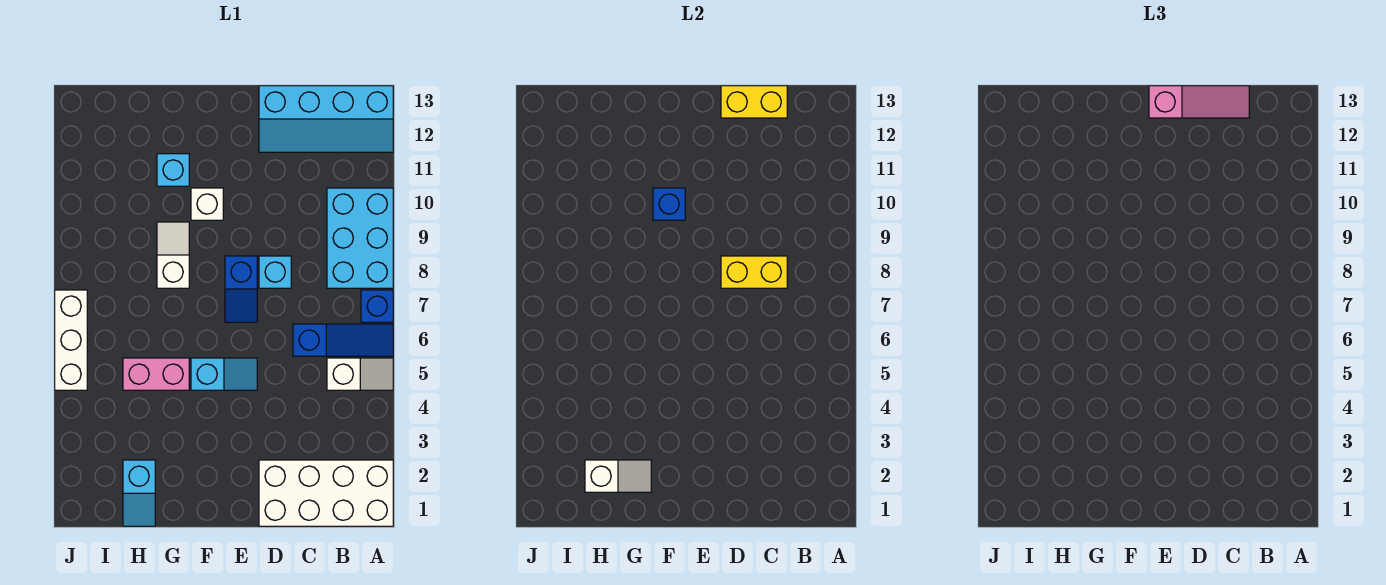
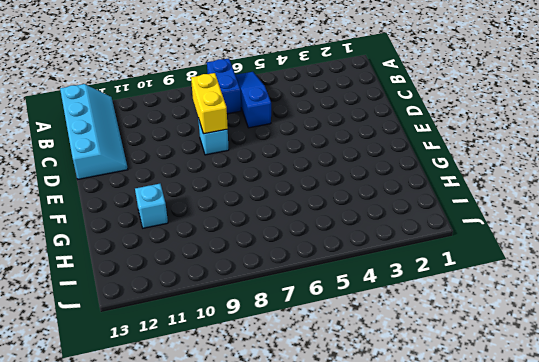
blue brick A7:B7 level 1 -> blue brick A7 level 1
none -> white brick A1:D2 level 1
none -> white slope A5:B5 level 1 top B
none -> cyan brick A8:B10 level 1

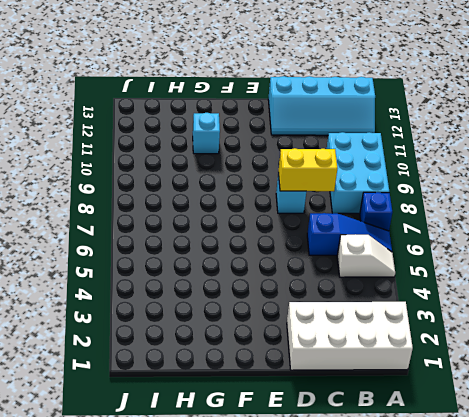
none -> cyan slope E5:F5 level 1 top F
none -> blue slope E7:E8 level 1 top 8
none -> white brick F10 level 1

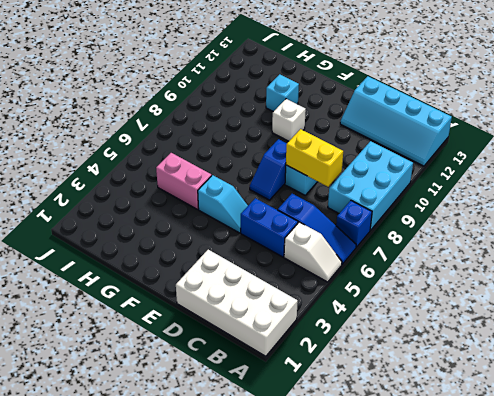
blue brick C5:D5 level 1 -> none
none -> white slope G8:G9 level 1 top 8
none -> cyan slope H1:H2 level 1 top 2
none -> white brick J5:J7 level 1

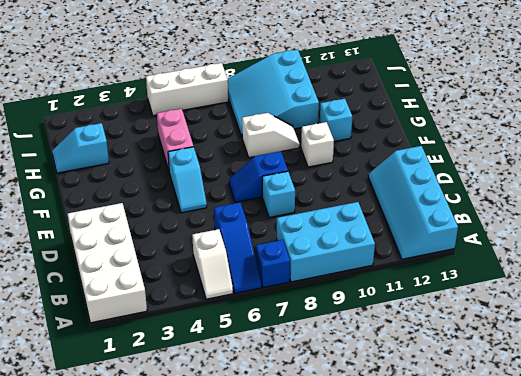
cyan slope H8:J10 level 1 top 10 -> none
none -> yellow brick C8:D8 level 2
none -> yellow brick C13:D13 level 2
none -> blue brick F10 level 2

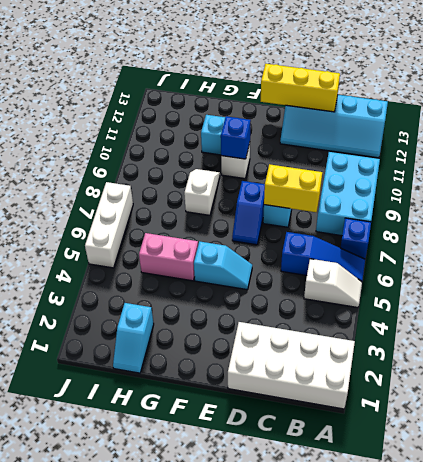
yellow brick C13:E13 level 2 -> yellow brick C13:D13 level 2
none -> white slope G2:H2 level 2 top H
none -> pink slope C13:E13 level 3 top E

